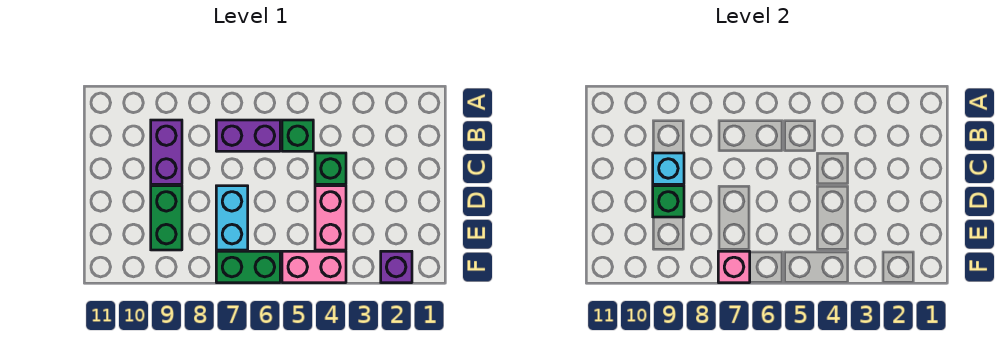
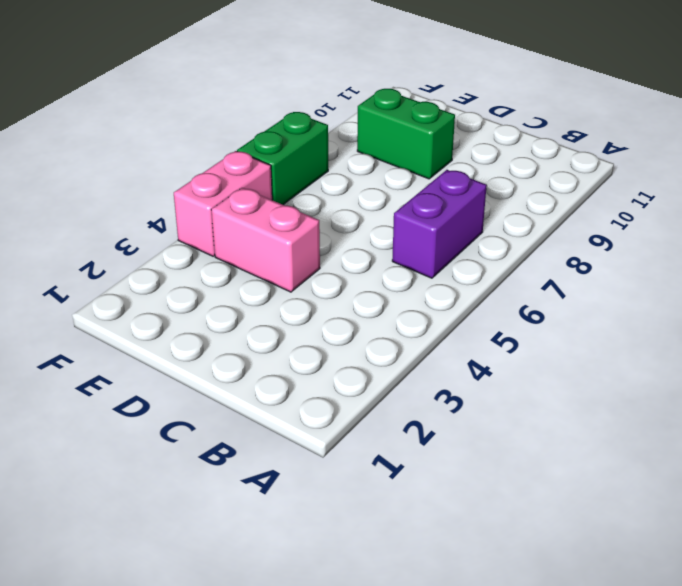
none -> green brick B5 level 1
none -> purple brick B9:C9 level 1
none -> green brick C4 level 1

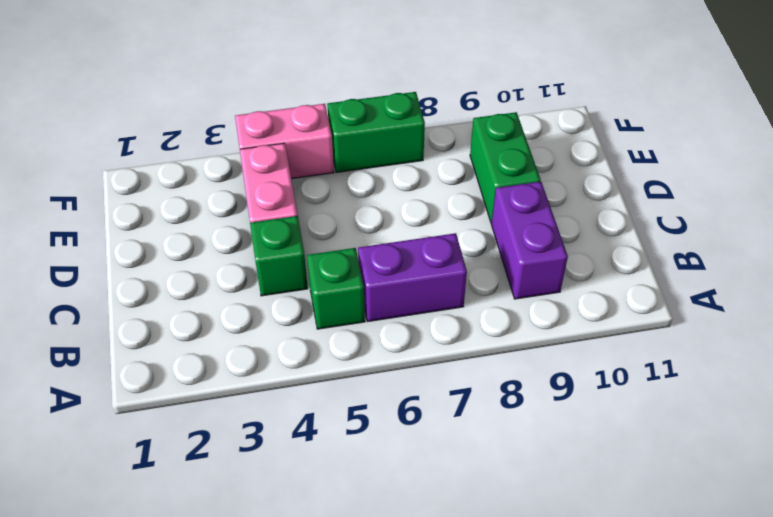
none -> cyan brick D7:E7 level 1
none -> purple brick F2 level 1
none -> cyan brick C9 level 2

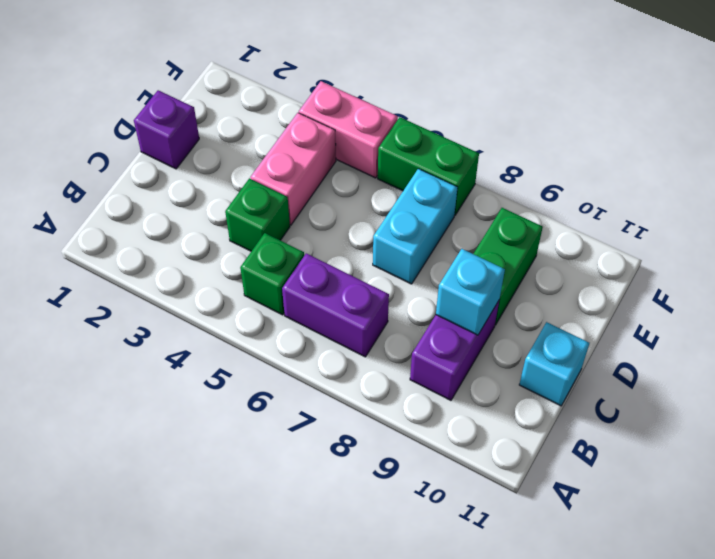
cyan brick C11 level 1 -> none
purple brick D1 level 1 -> purple brick F2 level 1
none -> green brick D9 level 2
none -> pink brick F7 level 2

